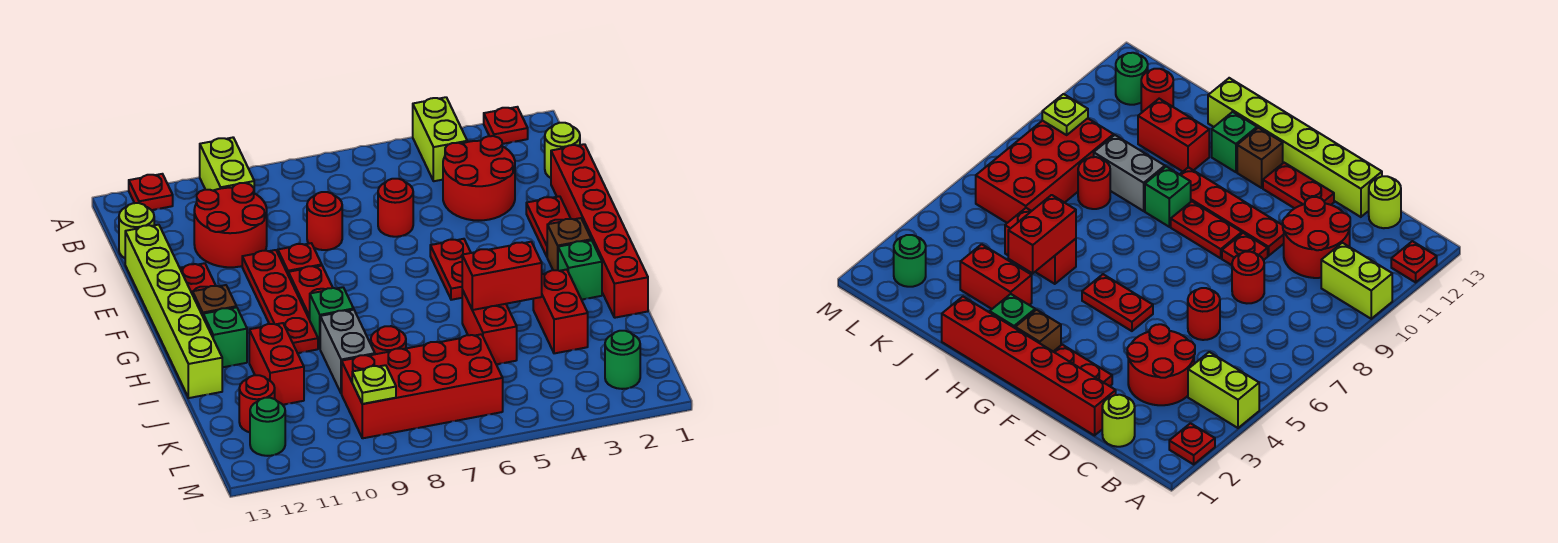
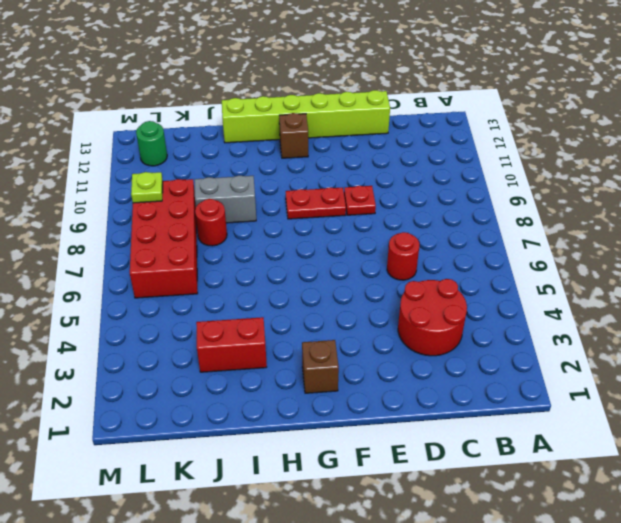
none -> red plate A2 level 1
none -> lime brick A4:B4 level 1
none -> lime brick A10:B10 level 1
none -> red plate A12 level 1

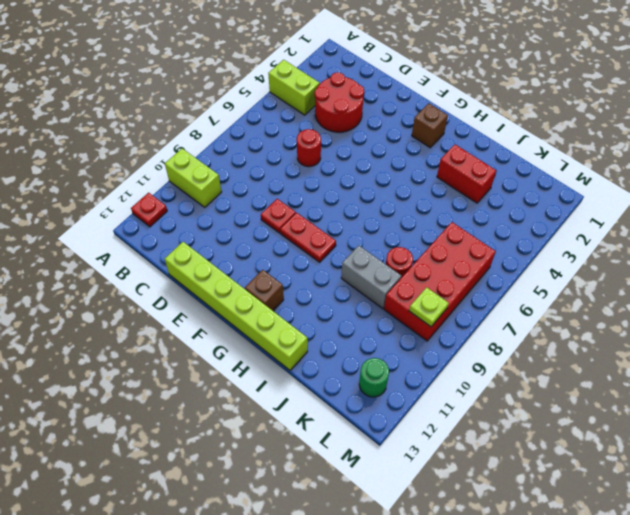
none -> red plate A2 level 1
none -> lime round brick C1 level 1
none -> red round brick C10:D11 level 1
none -> lime round brick C13 level 1

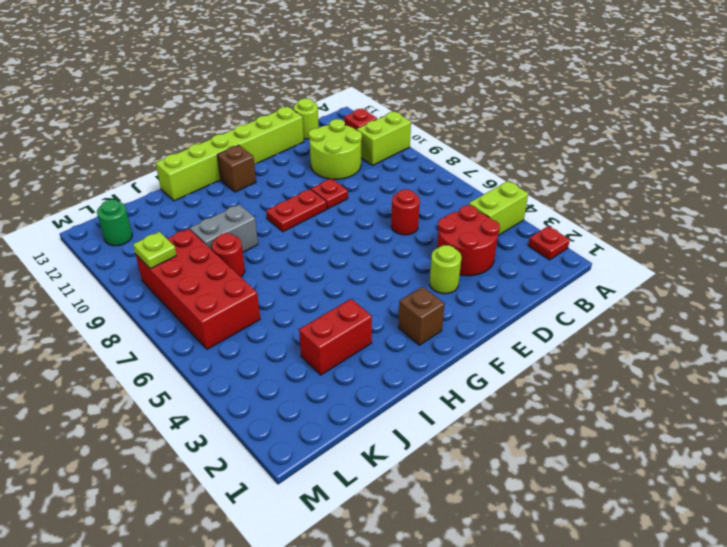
lime round brick C10:D11 level 1 -> red round brick C10:D11 level 1
lime round brick E3 level 1 -> lime round brick C1 level 1
none -> red brick D1:I1 level 1
none -> red round brick D8 level 1
none -> red plate E2:F2 level 1
none -> red plate E10:H10 level 1

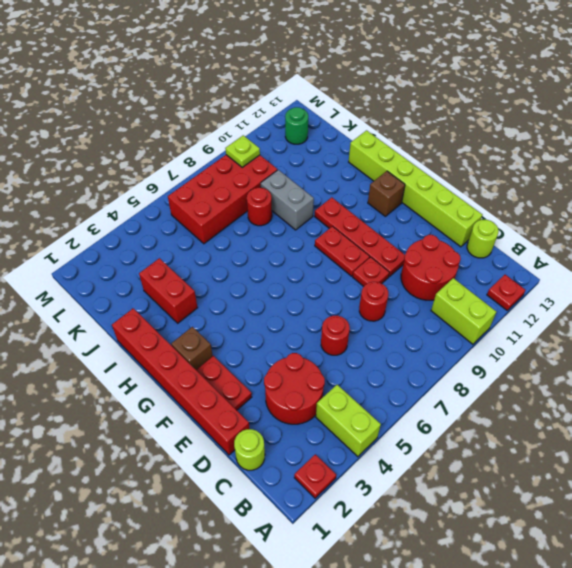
none -> red plate E12:F12 level 1
none -> red plate F5:G5 level 1
none -> green brick H2 level 1
none -> green brick H9 level 1

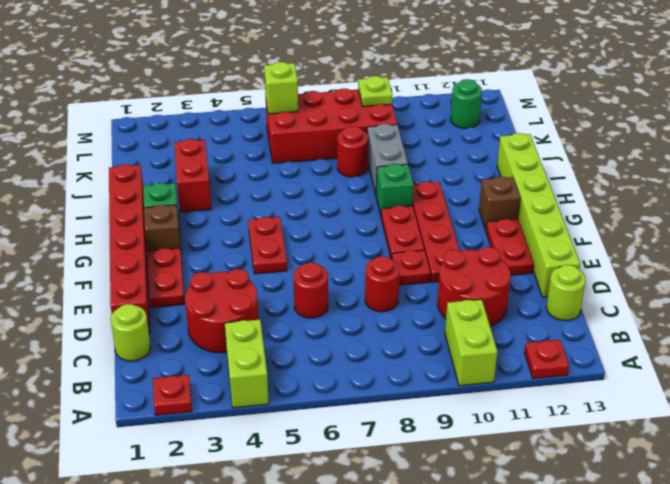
lime brick L6 level 2 -> none
none -> green brick H12 level 1
none -> red brick I5:J5 level 1
none -> red brick I11:J11 level 1
none -> red round brick K12 level 1

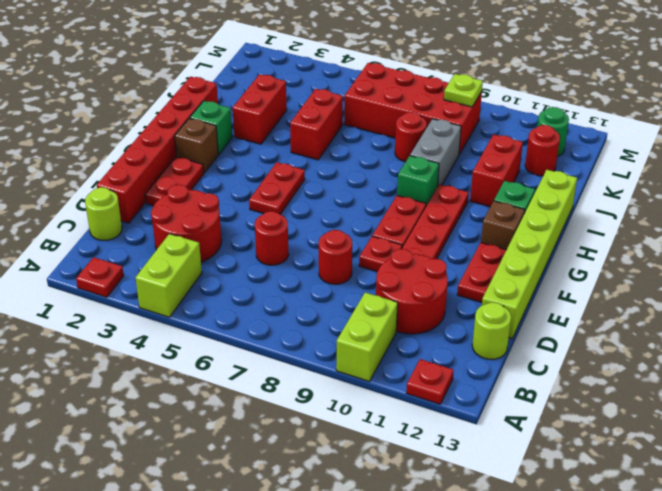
none -> green round brick L2 level 1
none -> red brick I4:I5 level 2

